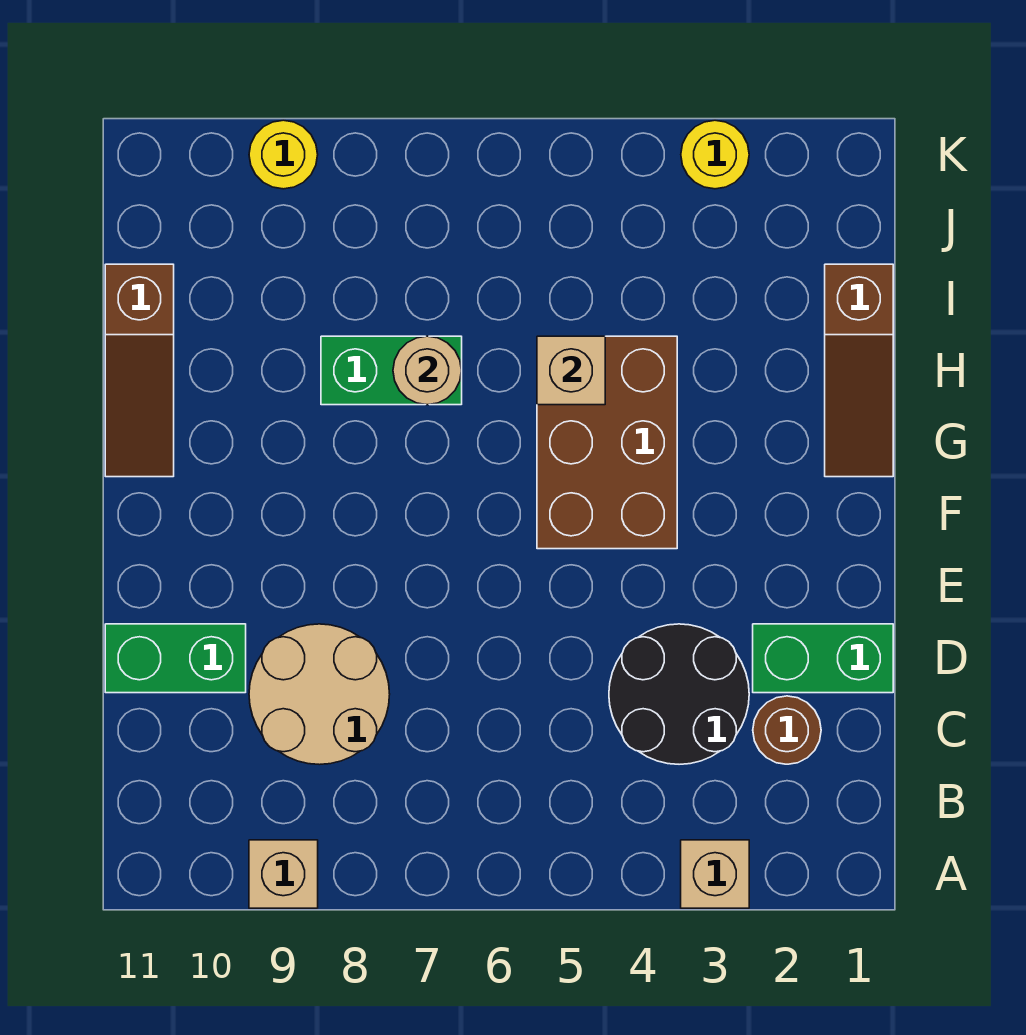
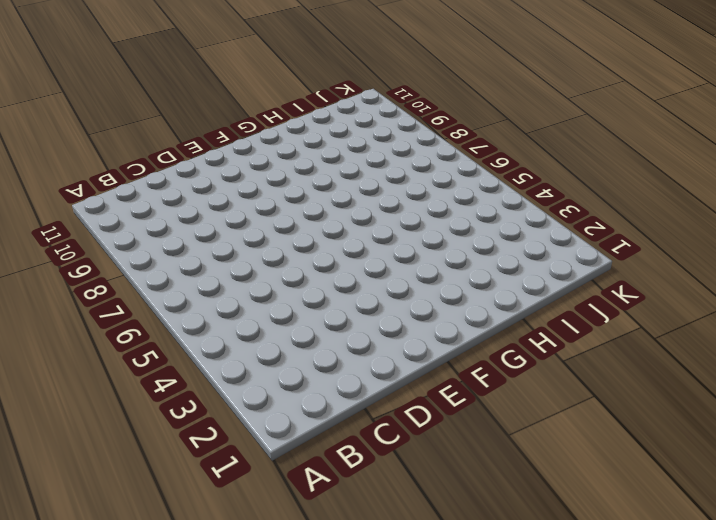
none -> tan brick A3 level 1
none -> tan brick A9 level 1
none -> brown round brick C2 level 1

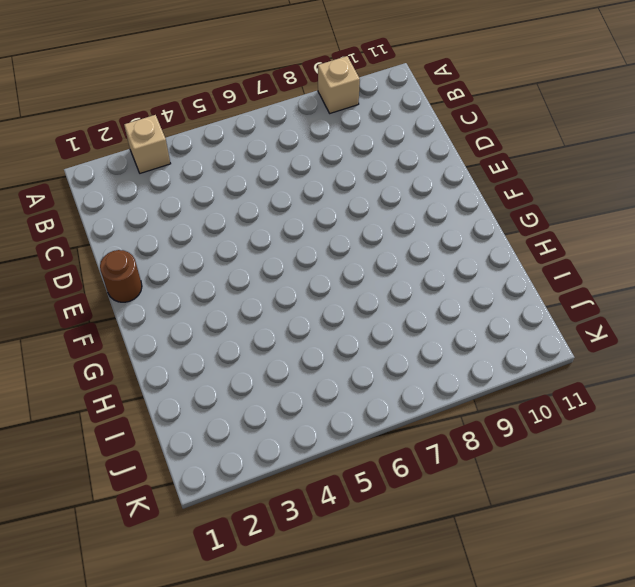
brown round brick E1 level 1 -> brown round brick C2 level 1
none -> black round brick C3:D4 level 1
none -> tan round brick C8:D9 level 1
none -> green brick D1:D2 level 1

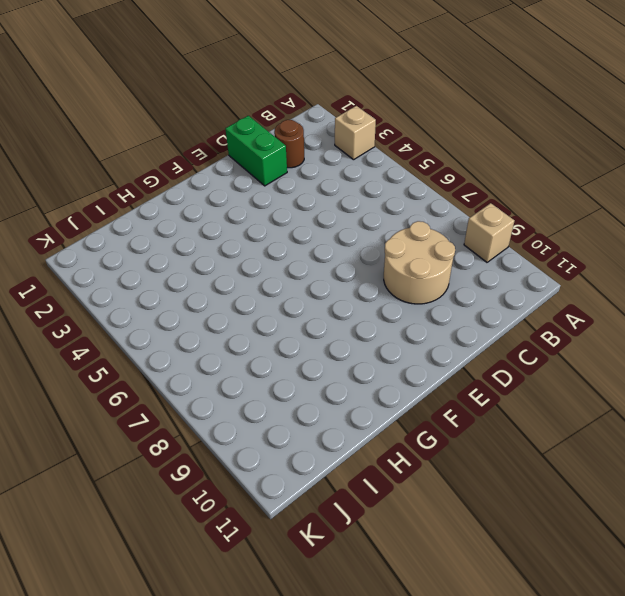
none -> black round brick C3:D4 level 1
none -> green brick D10:D11 level 1
none -> brown brick F4:H5 level 1

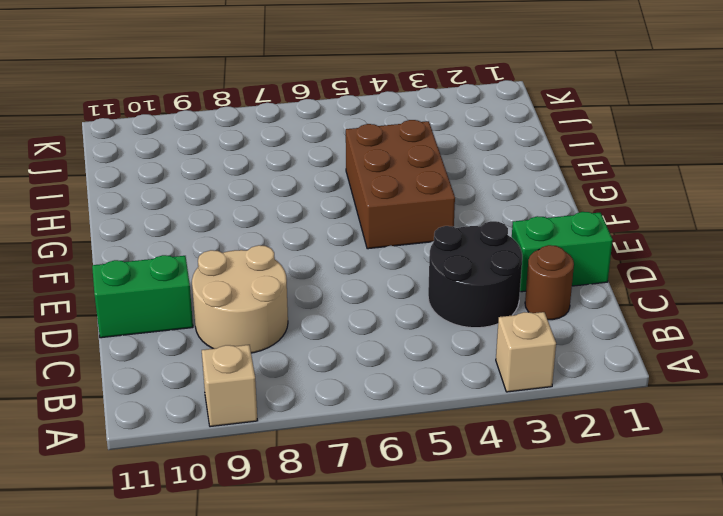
none -> brown slope G1:I1 level 1 top I
none -> brown slope G11:I11 level 1 top I
none -> green brick H7:H8 level 1

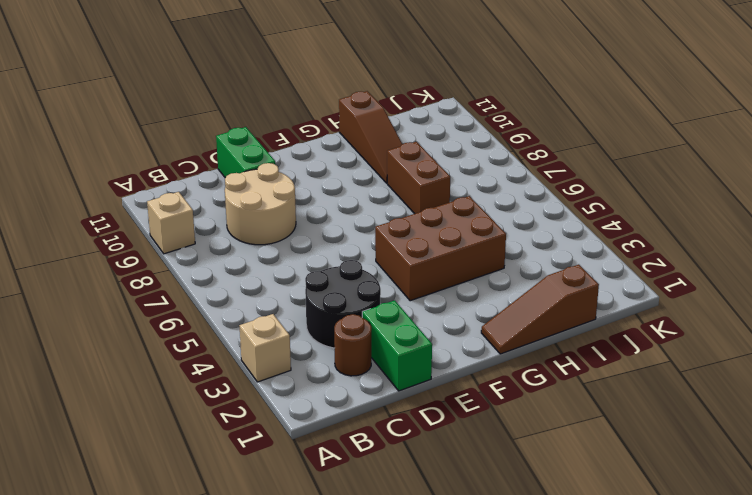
brown brick H7:H8 level 1 -> green brick H7:H8 level 1
brown slope H9:H11 level 1 top 11 -> brown slope G11:I11 level 1 top I
none -> yellow round brick K3 level 1
none -> yellow round brick K9 level 1
none -> tan brick H5 level 2

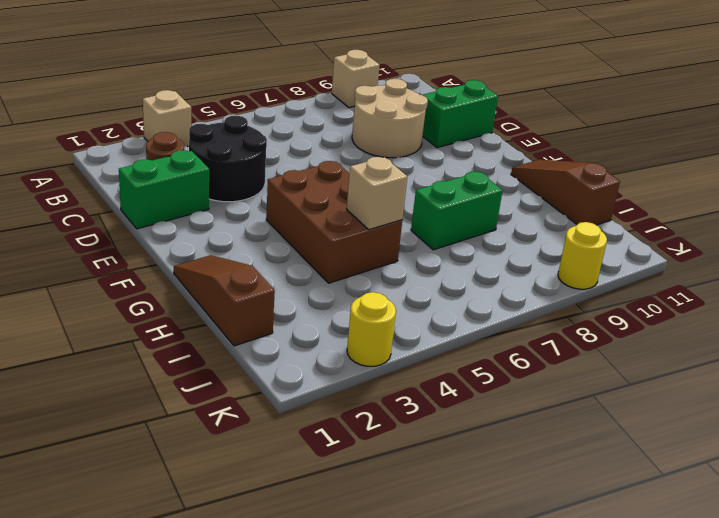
none -> tan round brick H7 level 2

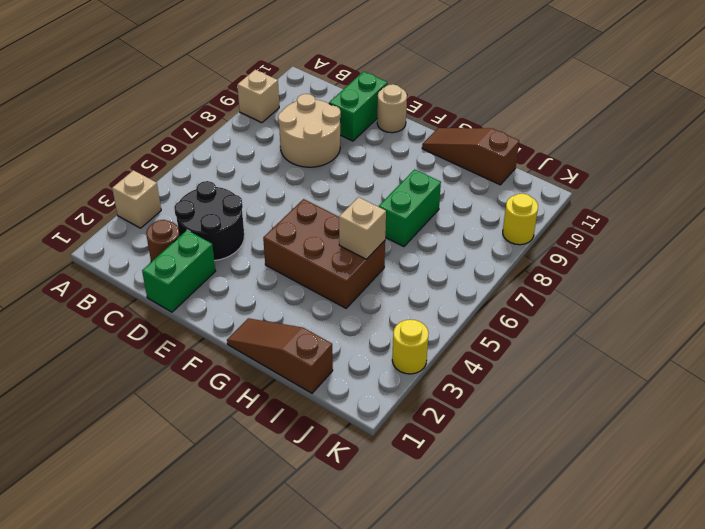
tan round brick E11 level 1 -> tan round brick H7 level 2

